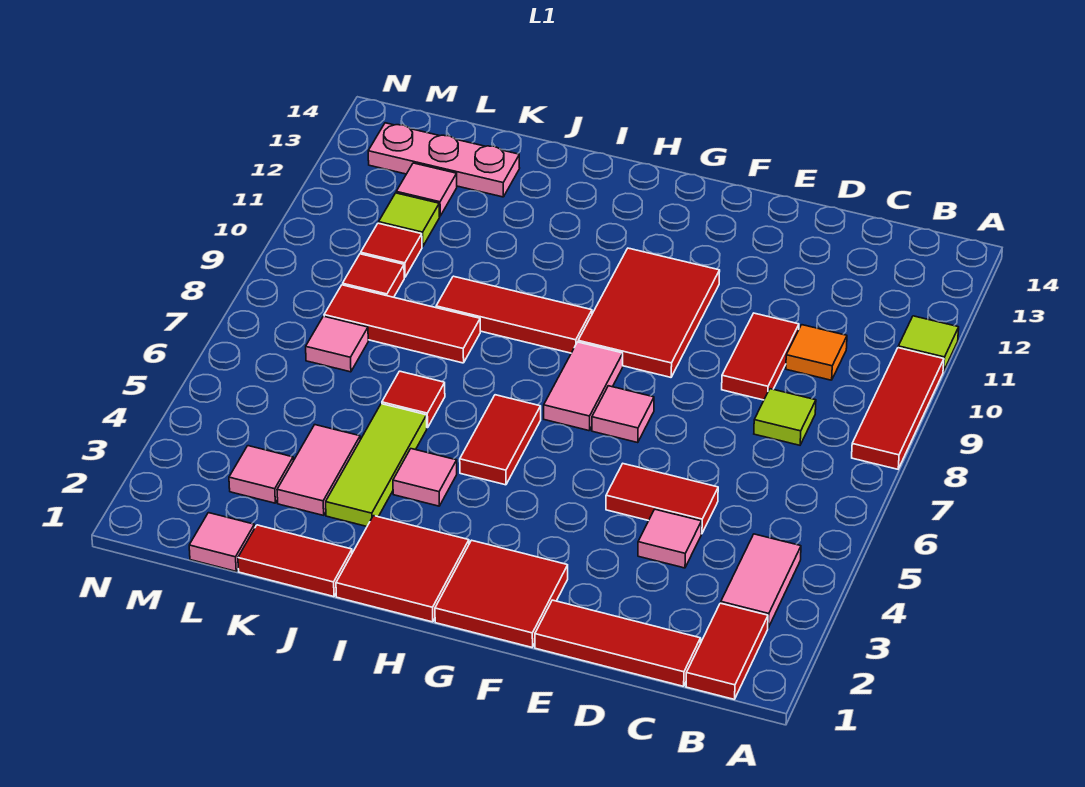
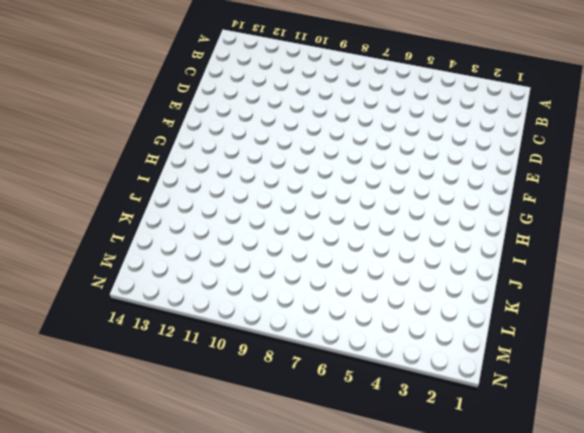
none -> red tile A8:A10 level 1
none -> lime tile A11 level 1
none -> red tile B1:B2 level 1
none -> pink tile B3:B4 level 1

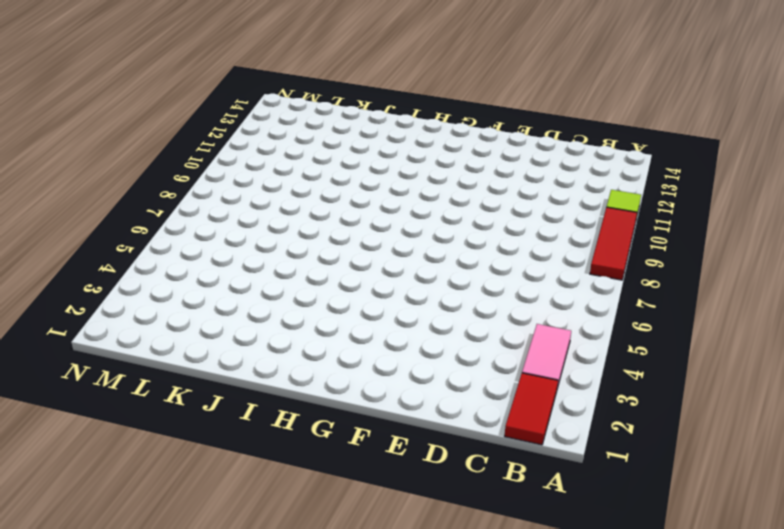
none -> red tile C1:E1 level 1
none -> lime tile C8 level 1
none -> orange tile C10 level 1
none -> pink tile D4 level 1

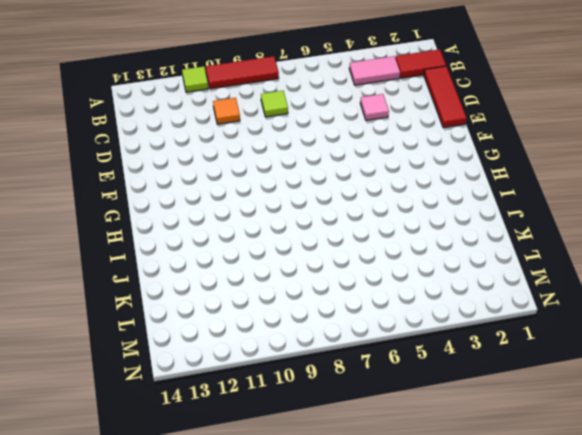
none -> red tile D5:E5 level 1
none -> red tile D9:D10 level 1
none -> red tile F1:G2 level 1
none -> pink tile F7 level 1

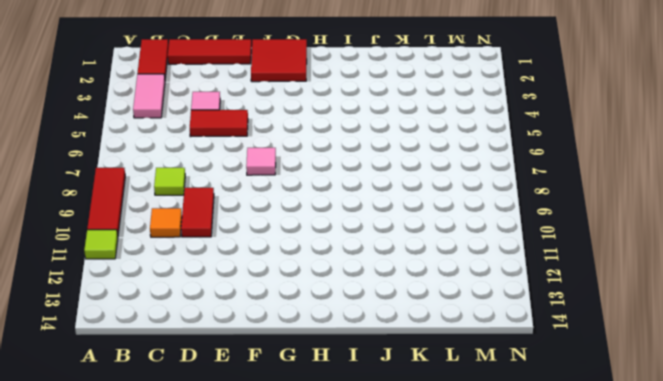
none -> red tile F9:G11 level 1
none -> pink tile G7:G8 level 1
none -> red tile H1:I2 level 1
none -> red tile H5:H6 level 1

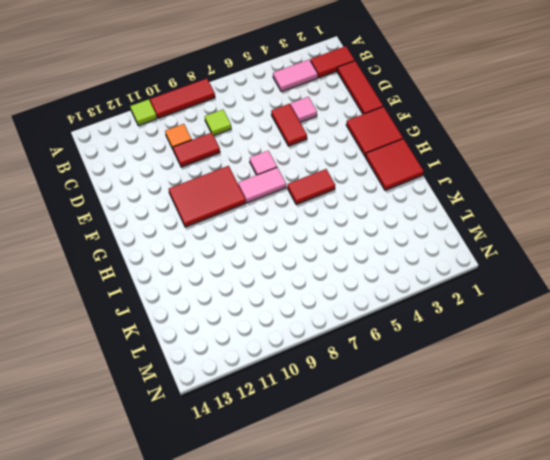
none -> red tile H9:J9 level 1
none -> pink tile I4 level 1
none -> red tile J1:K1 level 1
none -> lime tile J3:J5 level 1

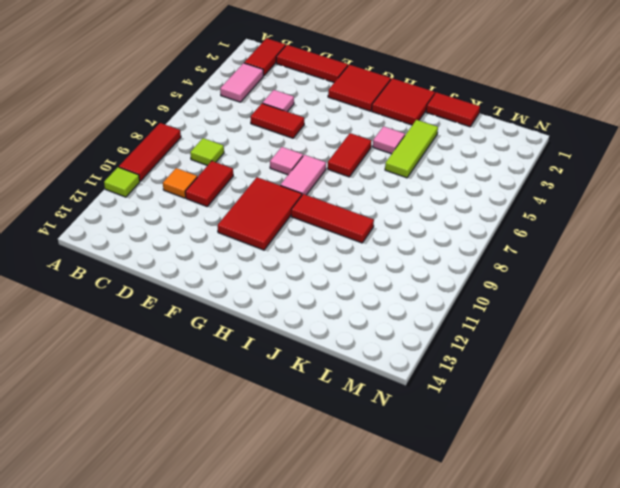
none -> red tile J6 level 1
none -> red tile J8:L8 level 1
none -> pink tile K3:K4 level 1
none -> pink plate K13:M13 level 1

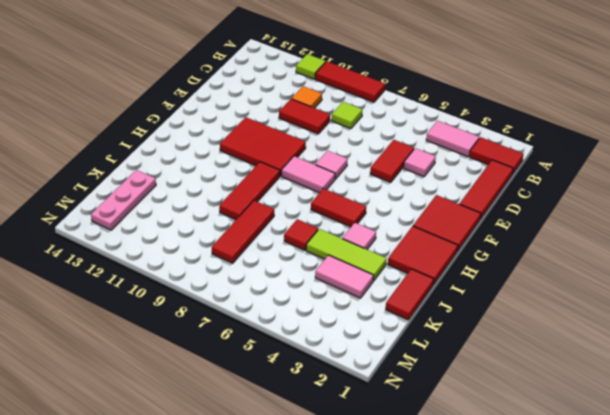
none -> pink tile L1 level 1
none -> pink tile L3 level 1
none -> pink tile L7 level 1
none -> red tile L9 level 1

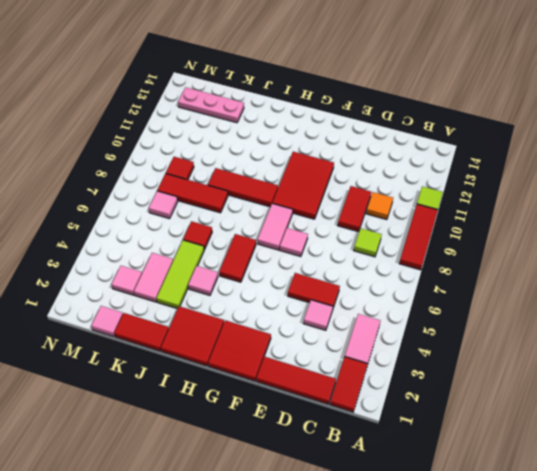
none -> red tile L10 level 1
none -> lime tile L11 level 1
none -> pink tile L12 level 1

